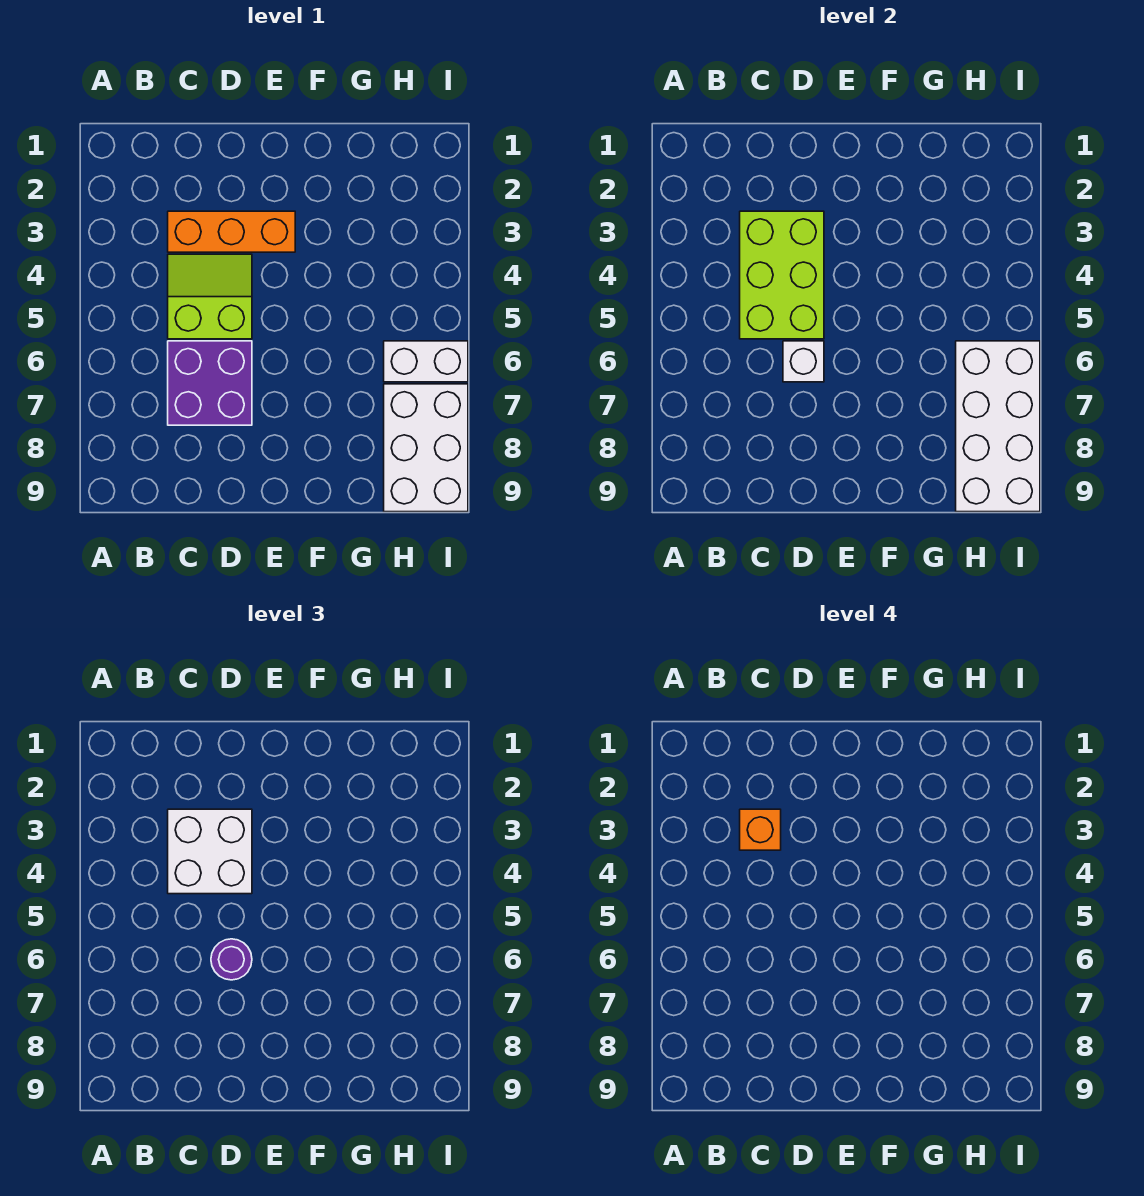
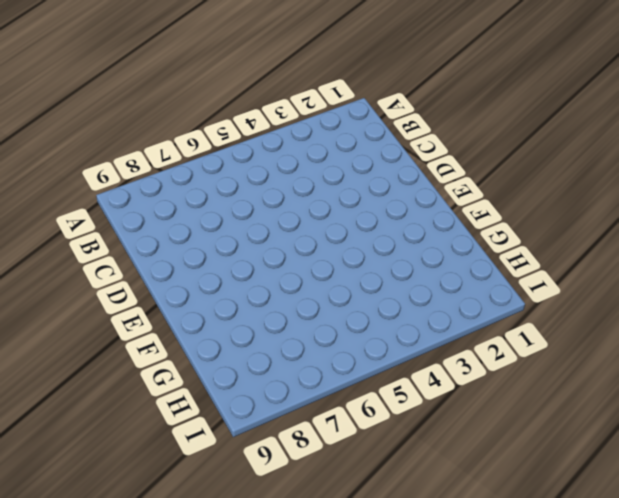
none -> orange brick C3:E3 level 1
none -> lime slope C4:D5 level 1 top 5

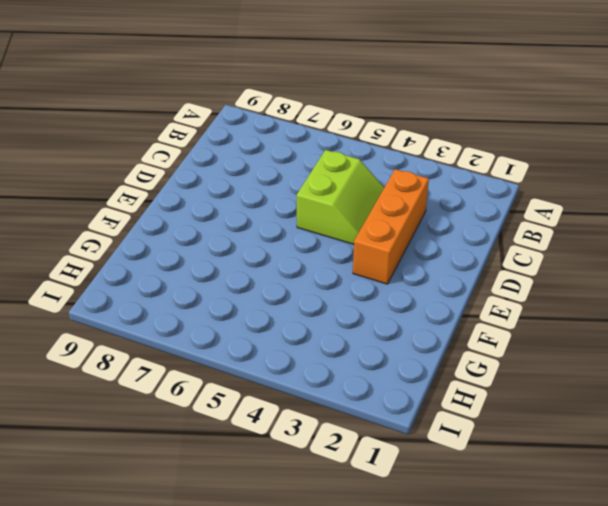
none -> purple brick C6:D7 level 1
none -> white brick H6:I6 level 1

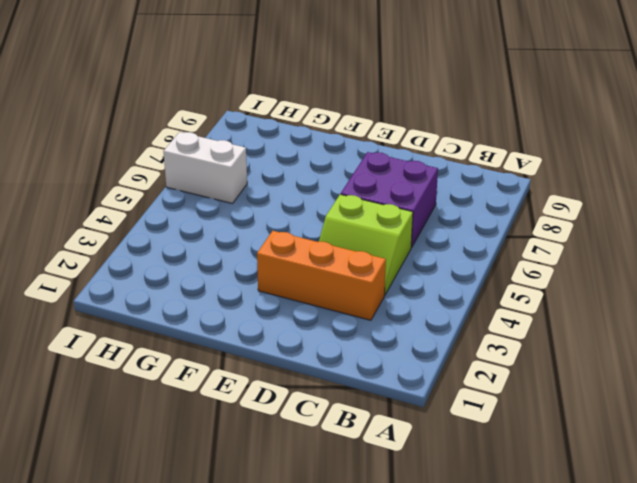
none -> white brick H7:I9 level 1
none -> lime brick C3:D5 level 2

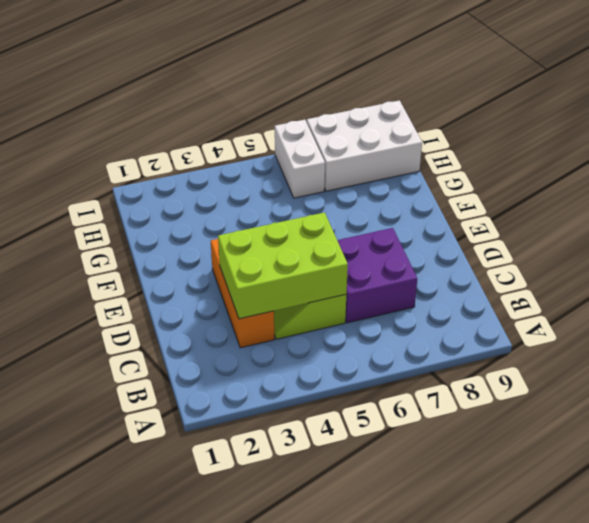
none -> white brick D6 level 2
none -> white brick H6:I9 level 2

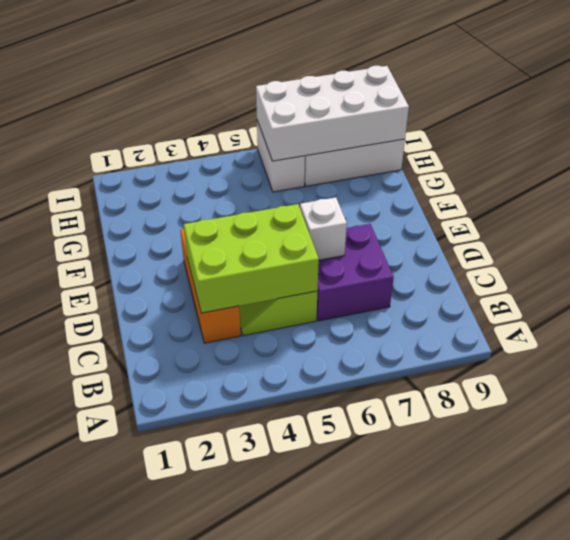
none -> white brick C3:D4 level 3
none -> purple round brick D6 level 3

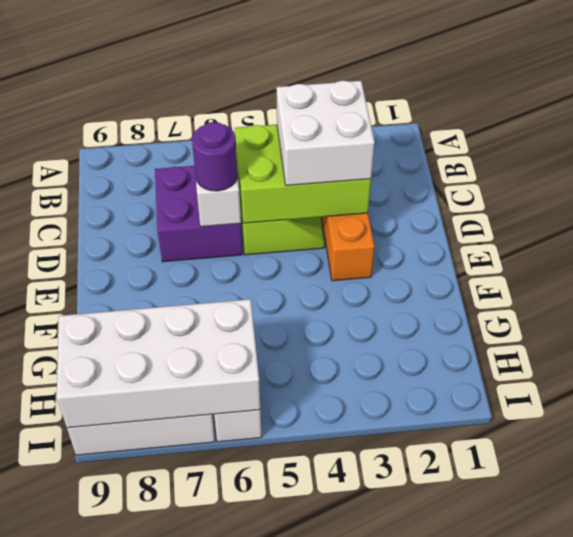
none -> orange brick C3 level 4

